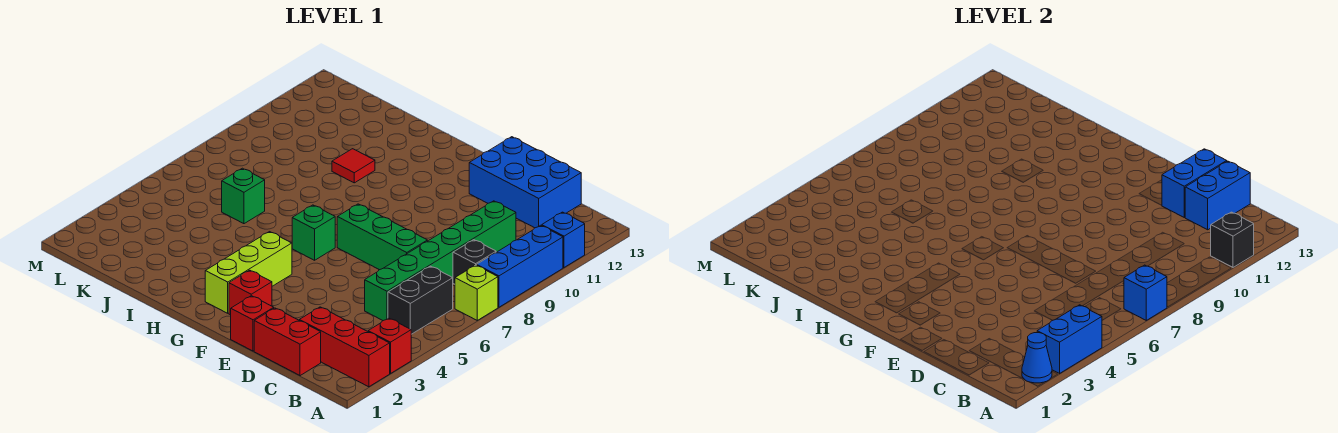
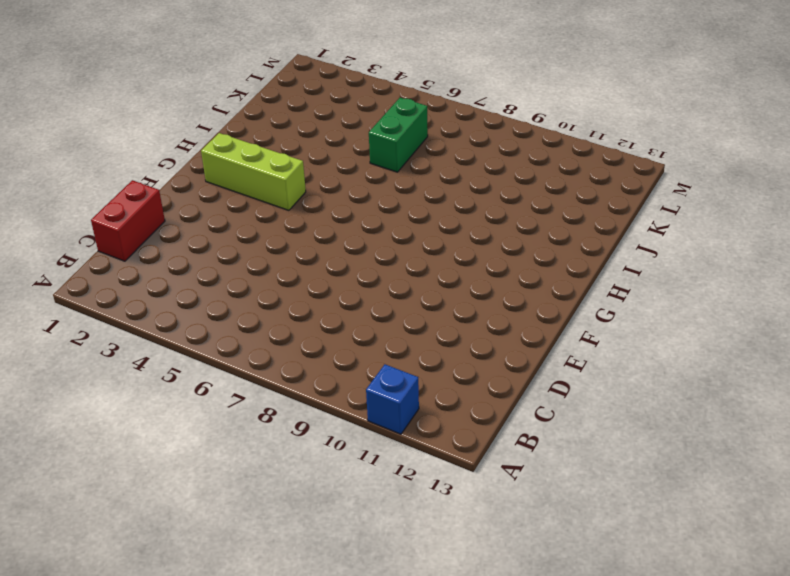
green brick J6:K6 level 1 -> green brick J6 level 1
none -> red brick A2:C2 level 1
none -> red brick A3 level 1
none -> lime brick A7 level 1

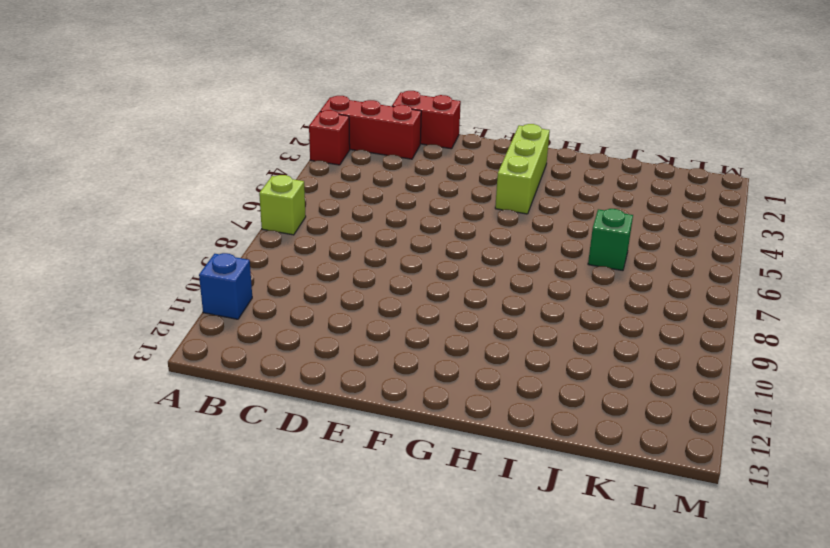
none -> blue brick A8:A10 level 1
none -> black brick B5:B6 level 1
none -> black brick B8 level 1

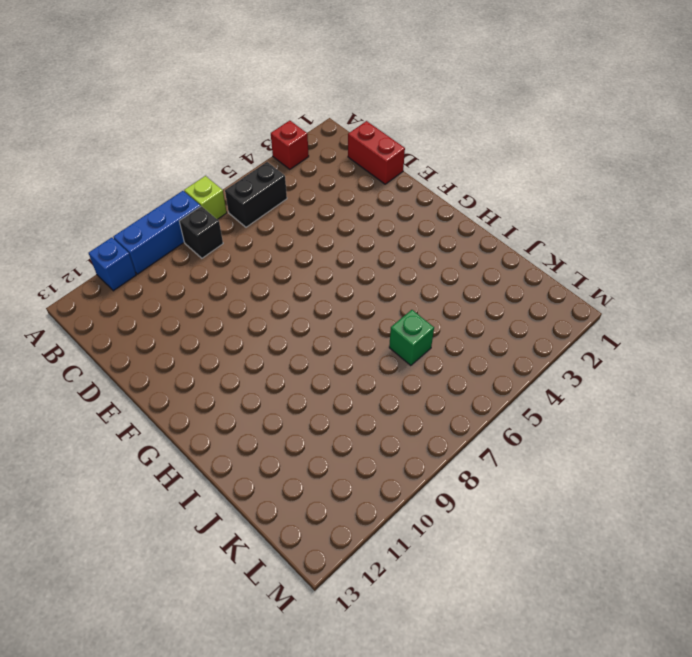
none -> red brick A2:C2 level 1
none -> green brick C5:C10 level 1
none -> blue brick C12:E13 level 1

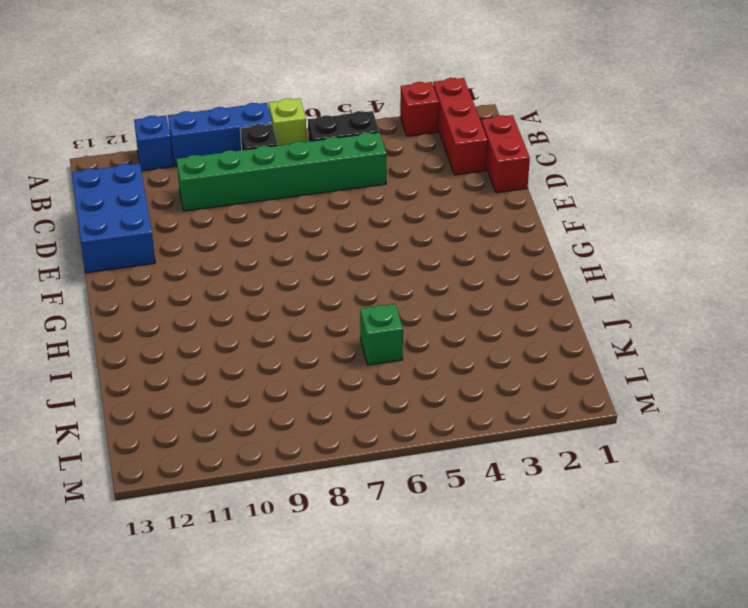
none -> green brick D7:F7 level 1
none -> red brick E1 level 1
none -> red brick F2 level 1

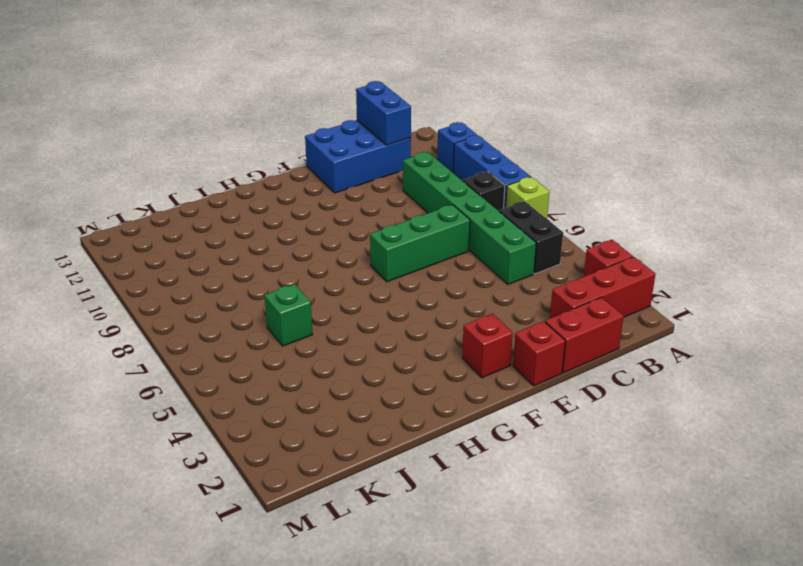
none -> lime brick G2:G4 level 1
none -> green brick G6 level 1
none -> red tile I10 level 1

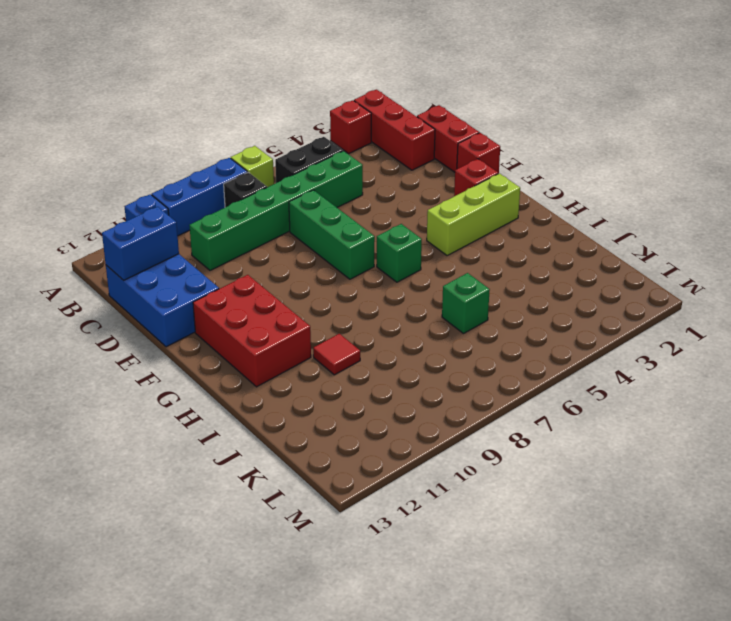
red brick F11:H12 level 1 -> none
none -> blue cone A2 level 2
none -> blue brick A3:A4 level 2
none -> blue brick A7 level 2

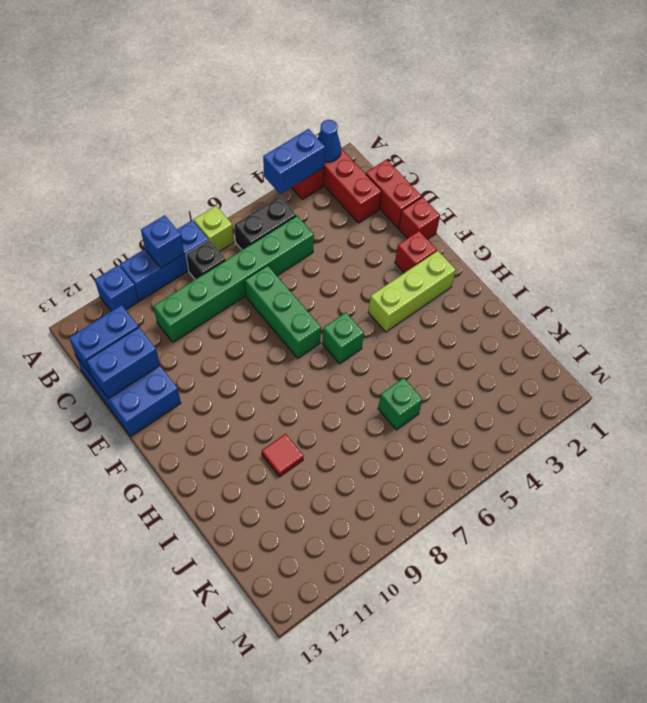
blue brick A9 level 2 -> blue brick A7 level 2
none -> black brick A11 level 2

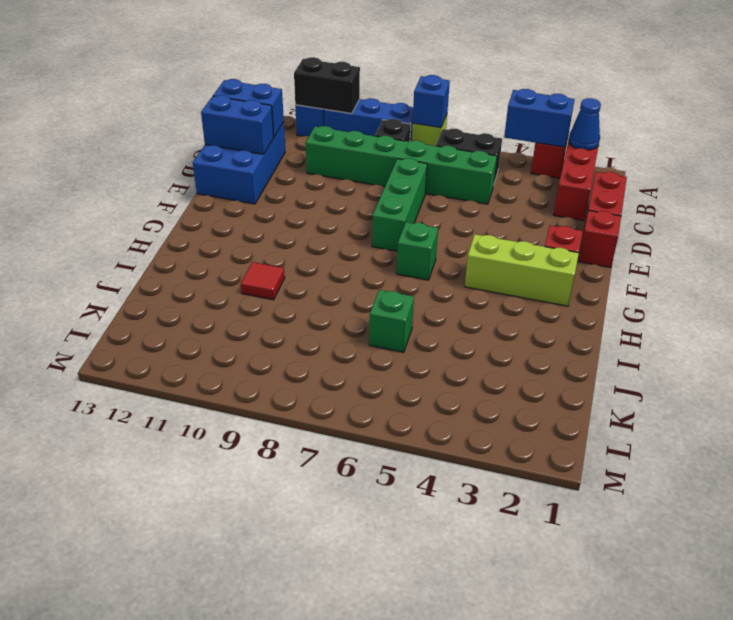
black brick A10:A11 level 2 -> black brick A11 level 2

